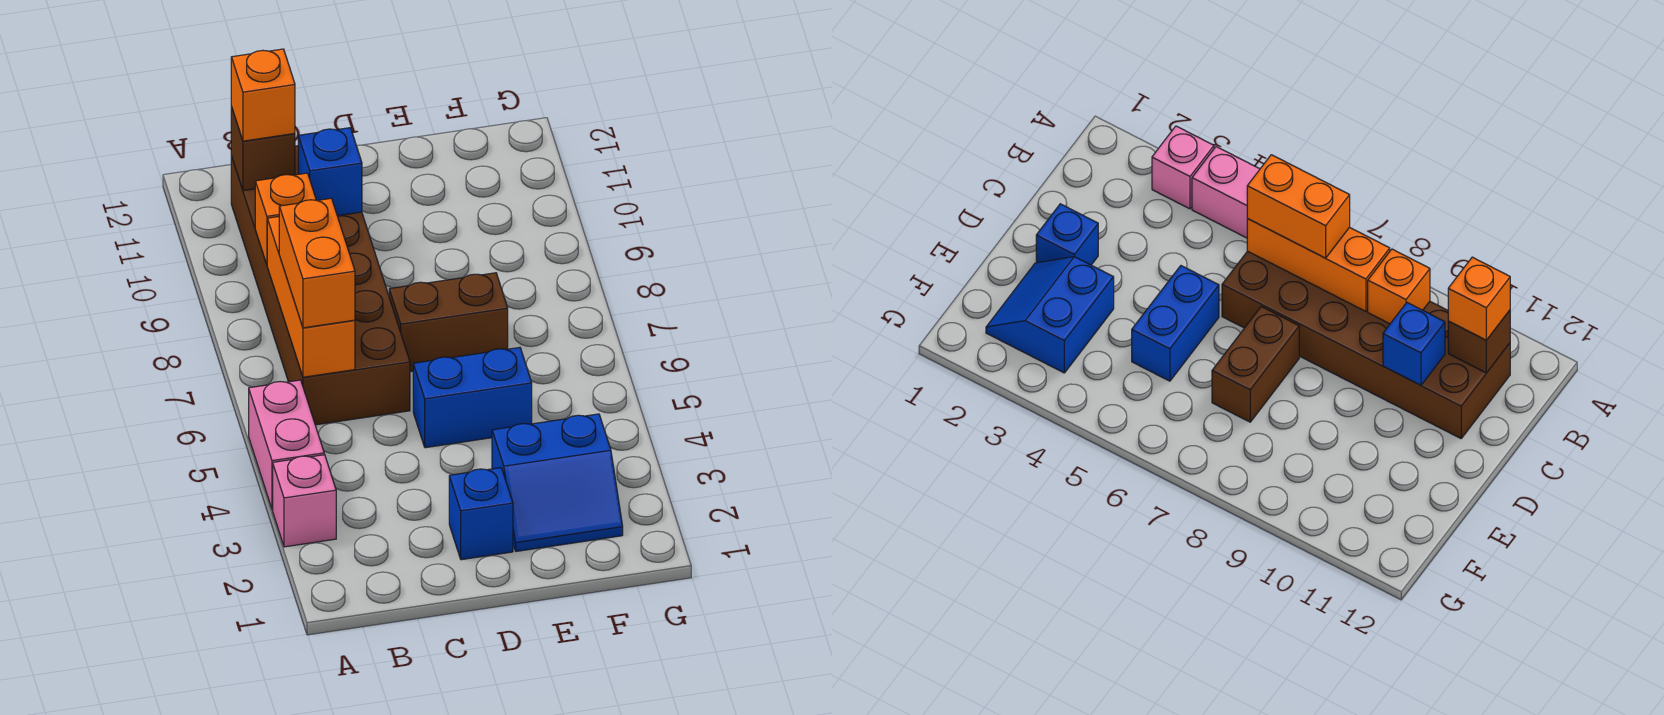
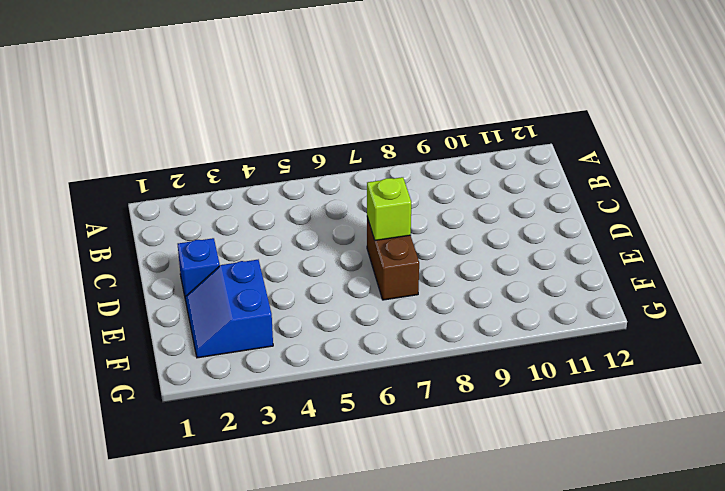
lime brick D7 level 2 -> none
none -> pink brick A3 level 1
none -> pink brick A4:A5 level 1
none -> brown brick B6:C11 level 1

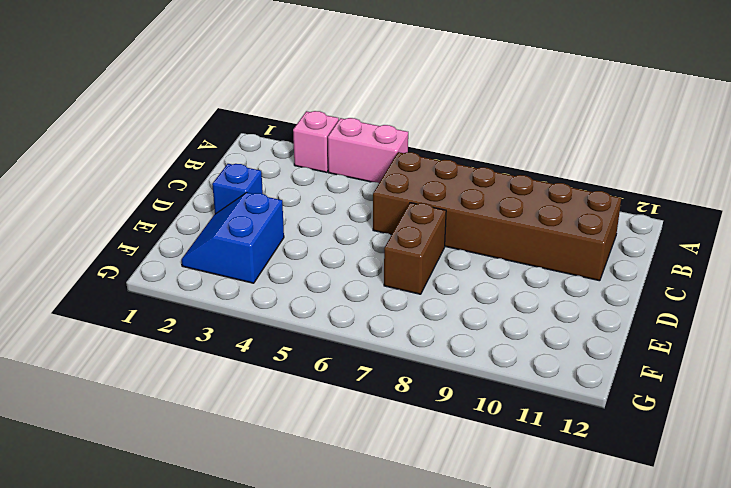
none -> blue brick D5:E5 level 1
none -> orange brick B6:B8 level 2
none -> orange brick B9 level 2

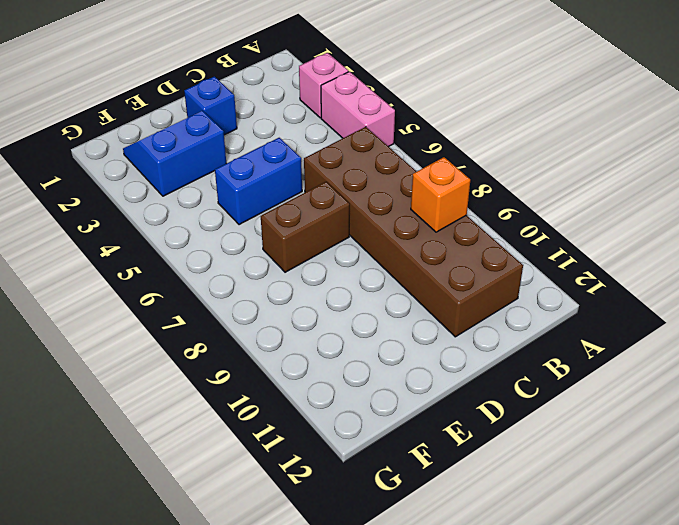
none -> orange brick B6:B8 level 2
none -> brown brick B11 level 2
none -> blue brick C10 level 2

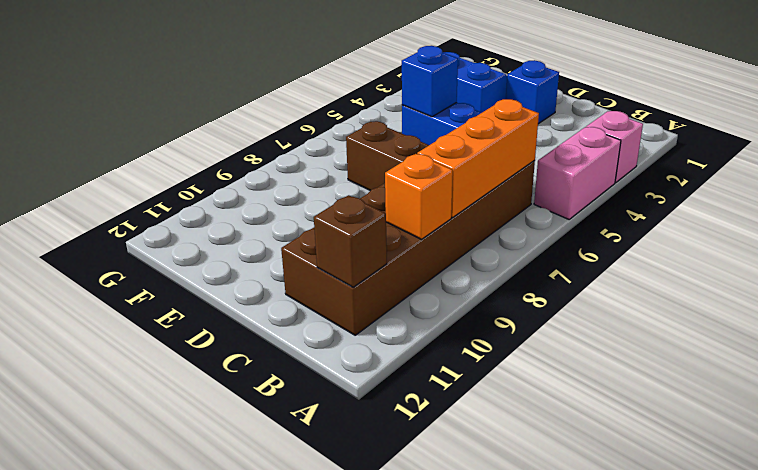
blue brick E5 level 2 -> blue brick C10 level 2
none -> orange brick B6:B7 level 3
none -> orange brick B11 level 3

